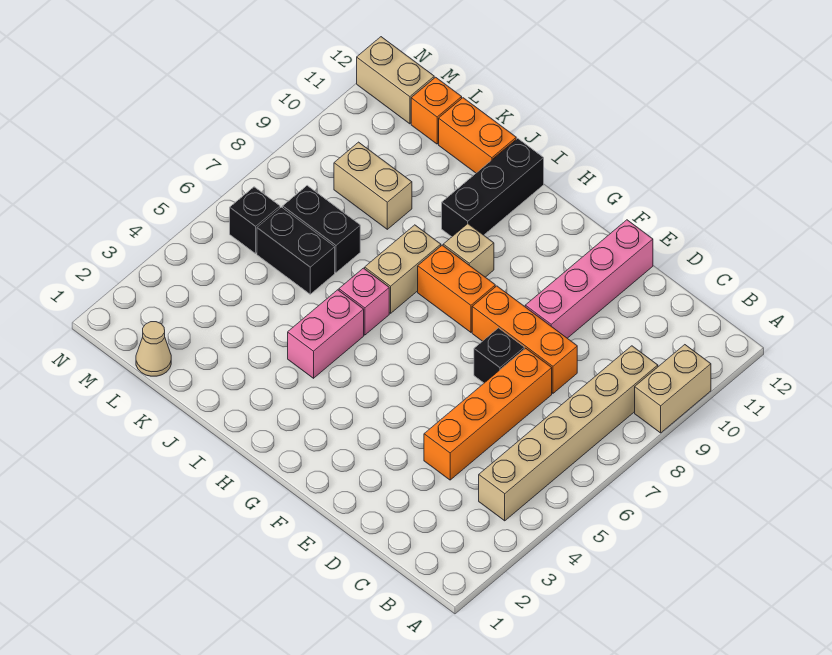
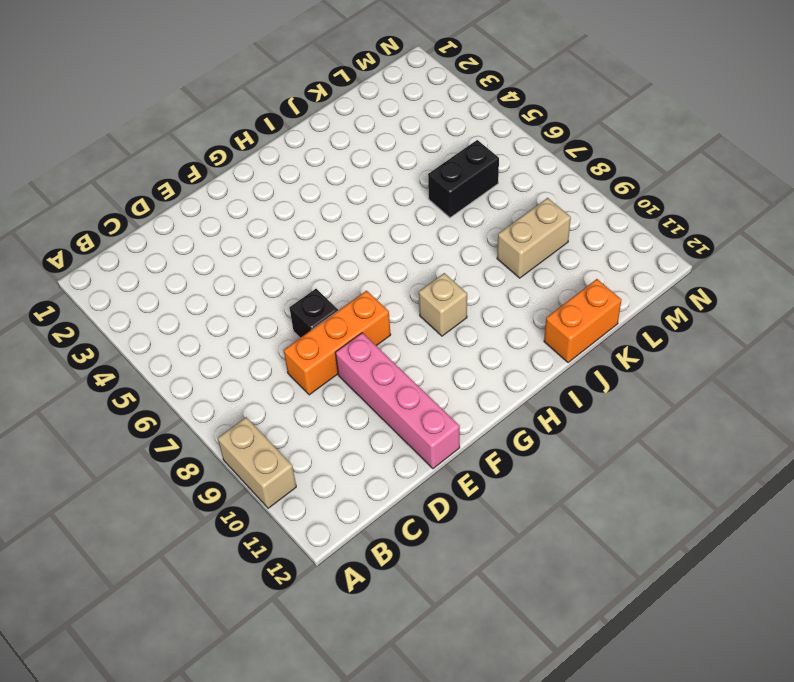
none -> tan brick B4:B9 level 1
none -> orange brick D4:D7 level 1
none -> orange brick G8:H8 level 1

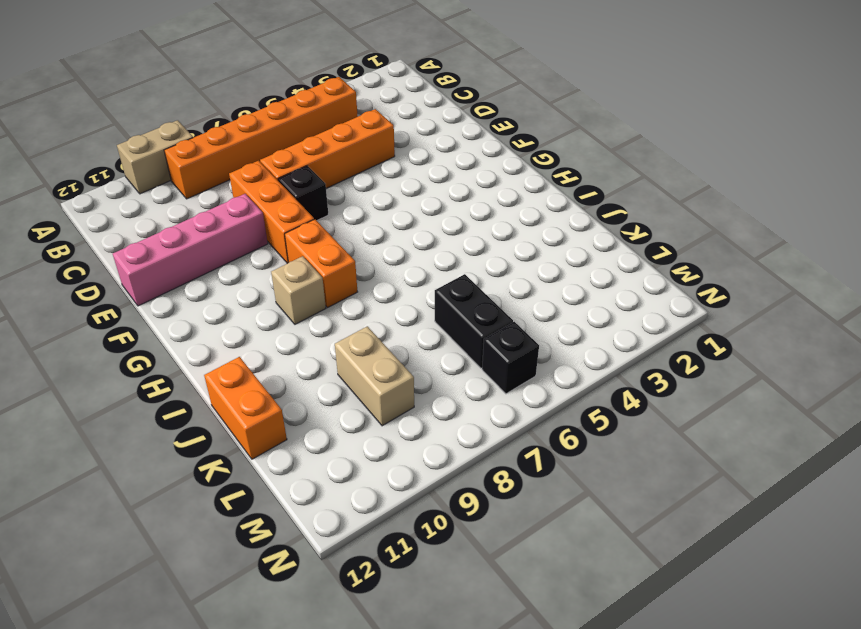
orange brick B4:B9 level 1 -> tan brick B4:B9 level 1
none -> pink brick I4:I5 level 1
none -> pink brick I6 level 1
none -> tan brick I7:I8 level 1

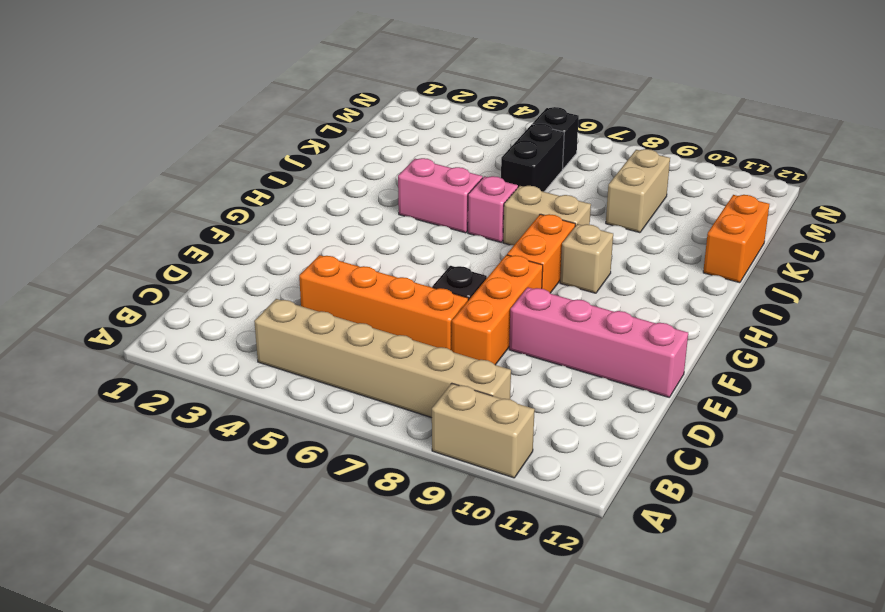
none -> black brick I10:I12 level 1
none -> black brick K7:L7 level 1
none -> tan cone L1 level 1

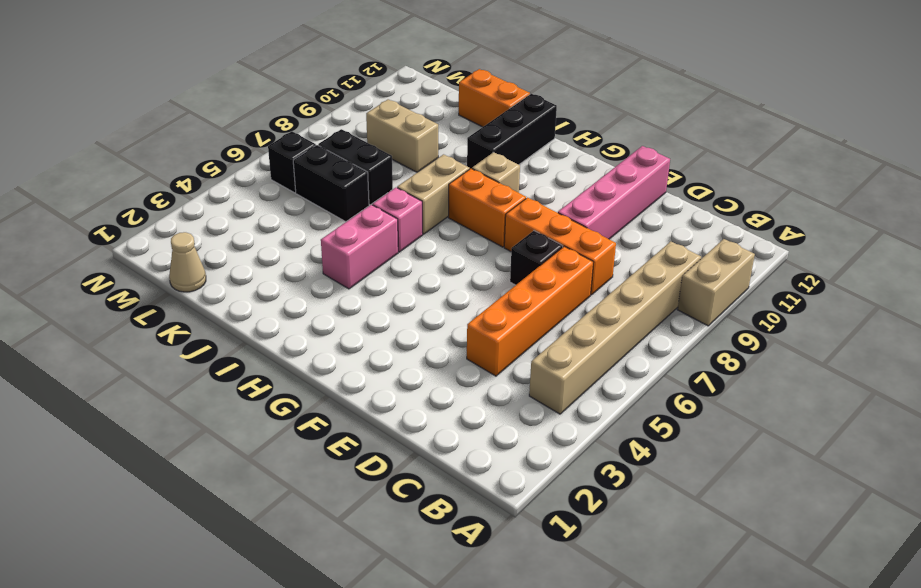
none -> orange brick L12 level 1
none -> tan brick M12:N12 level 1

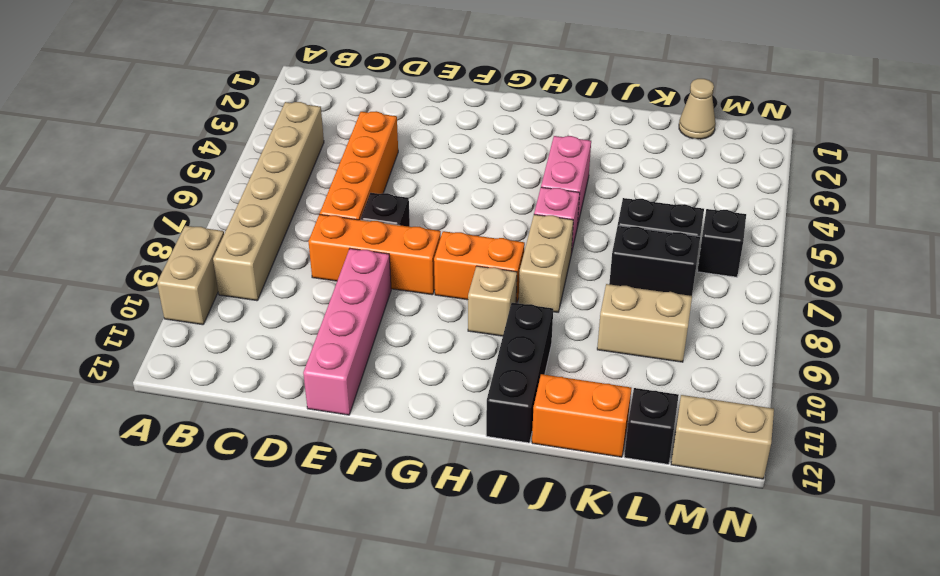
black brick L12 level 1 -> orange brick L12 level 1

